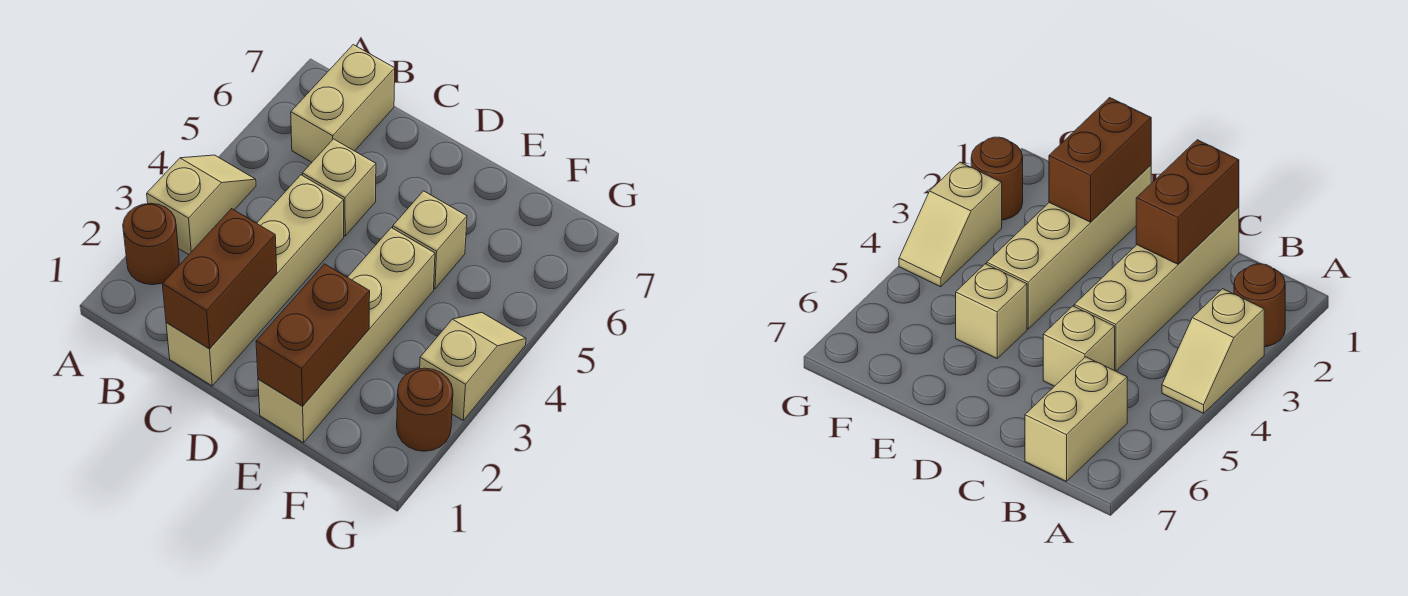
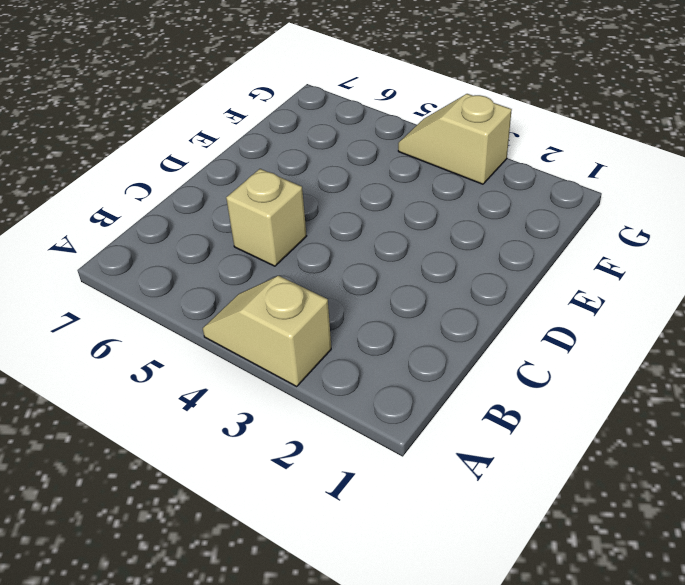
none -> brown round brick A2 level 1
none -> tan brick B6:B7 level 1

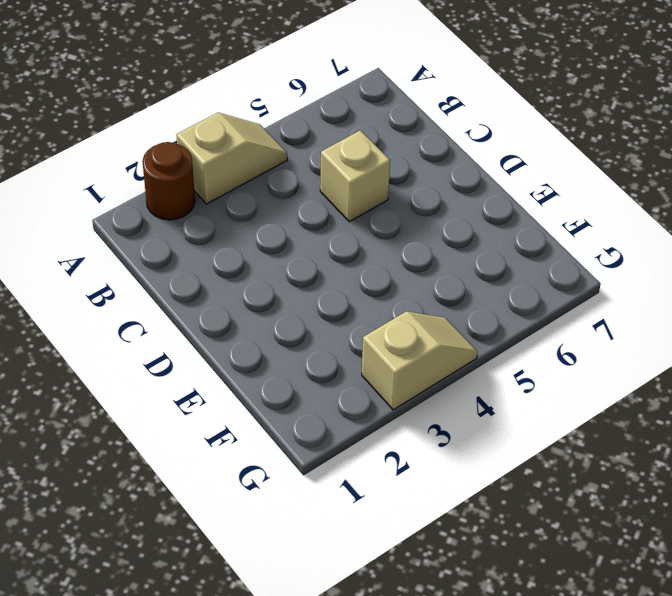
none -> tan brick B6:B7 level 1
none -> tan brick C1:C4 level 1

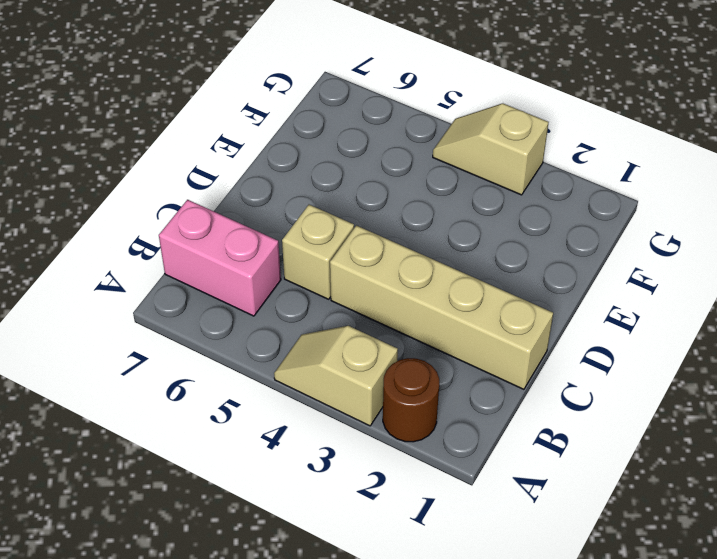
pink brick B6:B7 level 1 -> tan brick B6:B7 level 1
none -> tan brick E1:E4 level 1
none -> tan brick E5 level 1

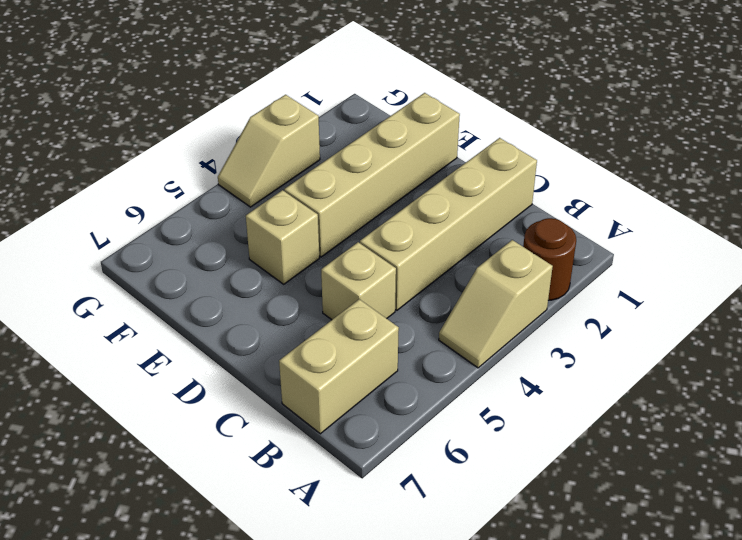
none -> brown round brick G2 level 1
none -> brown brick C1:C2 level 2

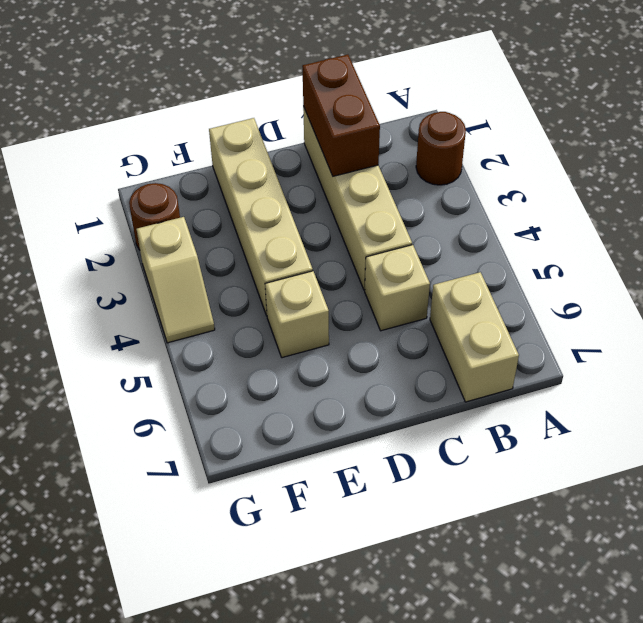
none -> tan slope A3:A4 level 1 top 3
none -> brown brick E1:E2 level 2

